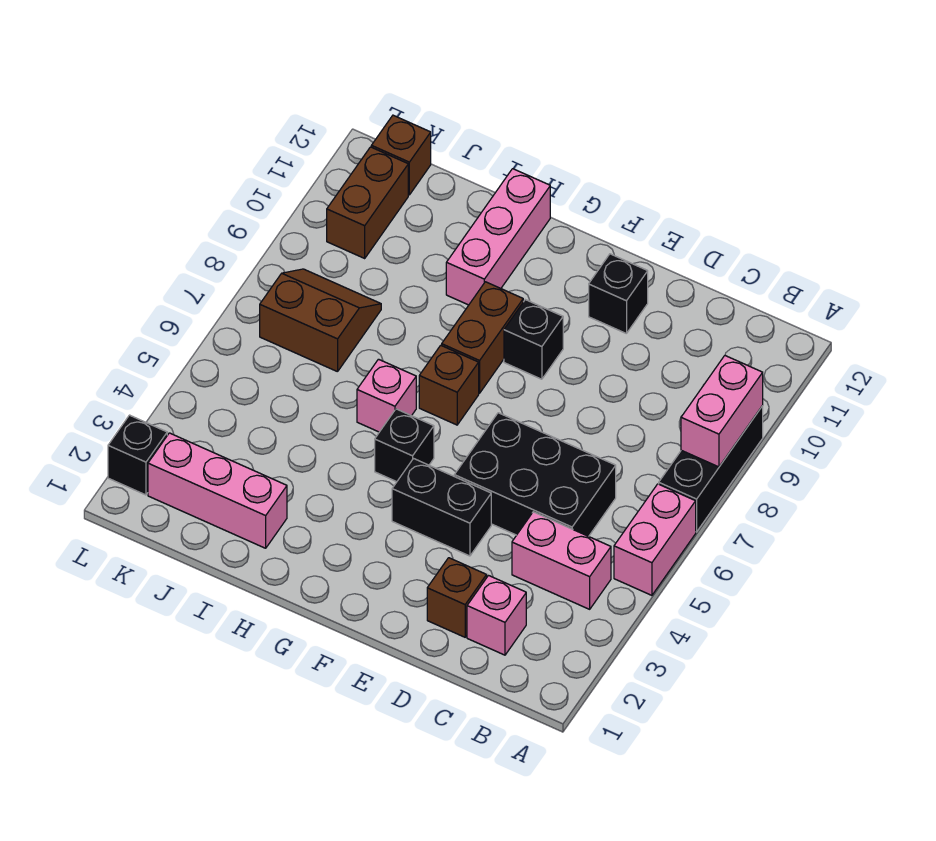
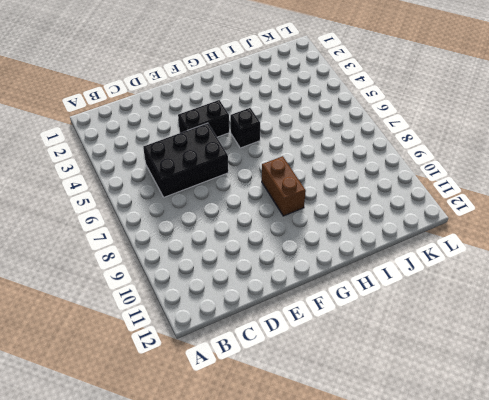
none -> pink brick A5:A6 level 1
none -> black brick A7:A9 level 1
none -> pink brick B4:C4 level 1

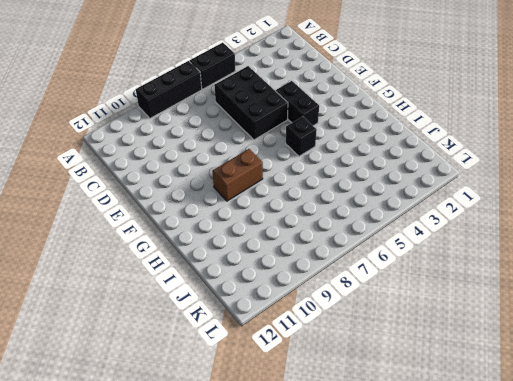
black brick A5:A6 level 1 -> pink brick A5:A6 level 1
none -> pink brick B4:C4 level 1
none -> pink brick C2 level 1
none -> brown brick D2 level 1

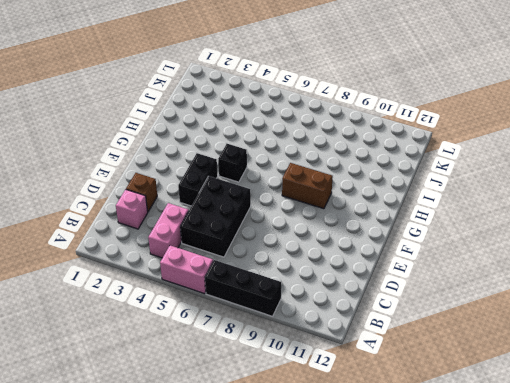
none -> black brick E11 level 1
none -> black brick F9 level 1
none -> brown brick G7 level 1

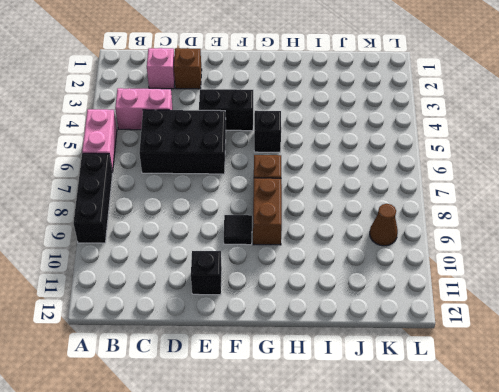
black tile F9 level 1 -> black brick F9 level 1
brown cone K9 level 1 -> none
none -> pink brick H6 level 1
none -> pink brick H10:H12 level 1
none -> pink brick I2:K2 level 1

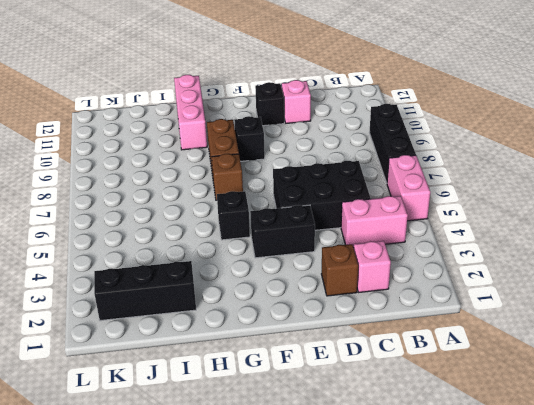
pink brick D11 level 1 -> pink brick H6 level 1
black brick I2:K2 level 1 -> pink brick I2:K2 level 1
none -> brown slope J7:K8 level 1 top 7
none -> brown brick K10:K11 level 1
none -> brown brick K12 level 1

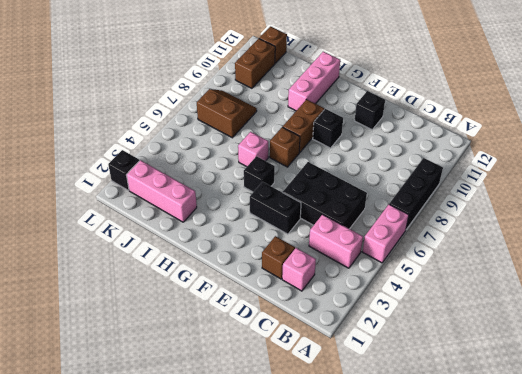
none -> pink brick A8:A9 level 2

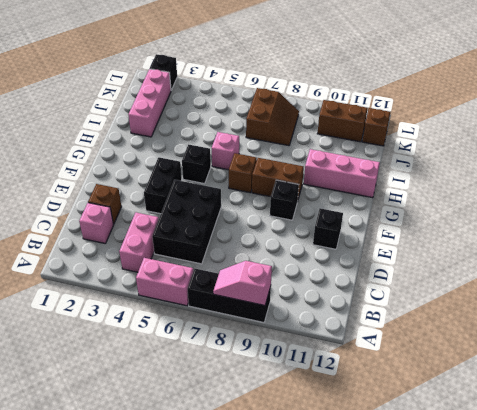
pink slope A8:A9 level 2 top 9 -> pink brick A8:A9 level 2

